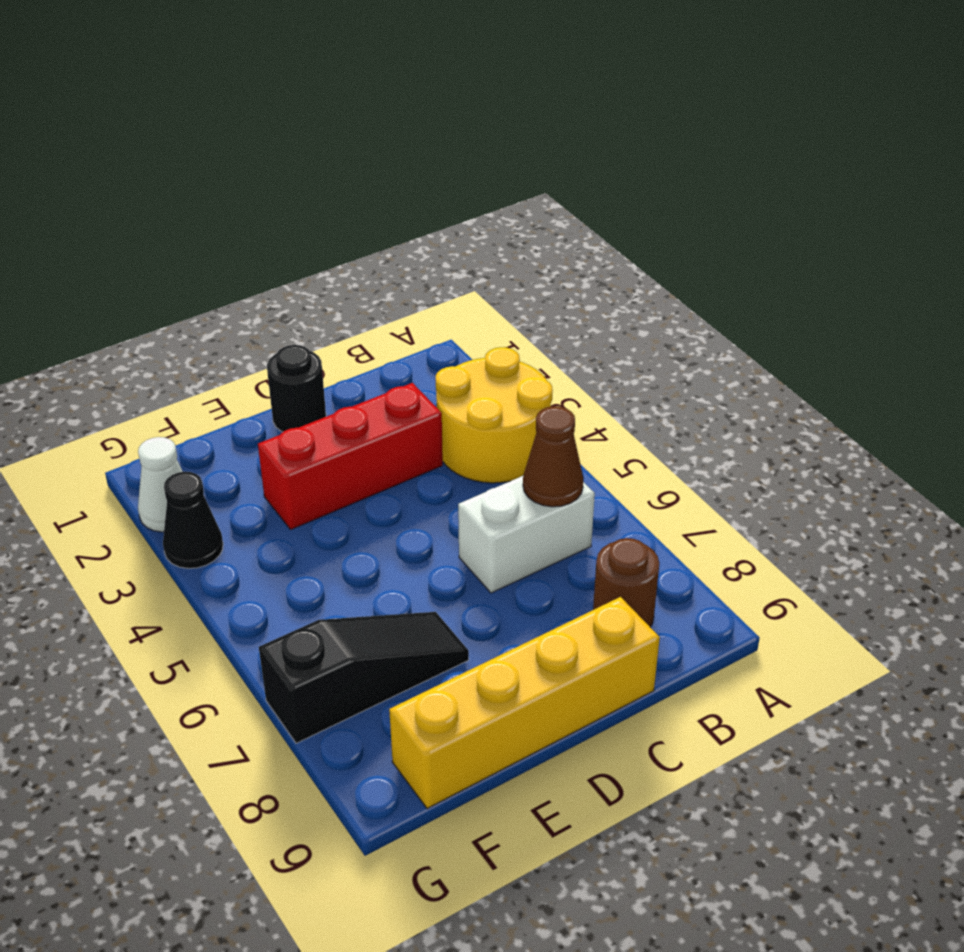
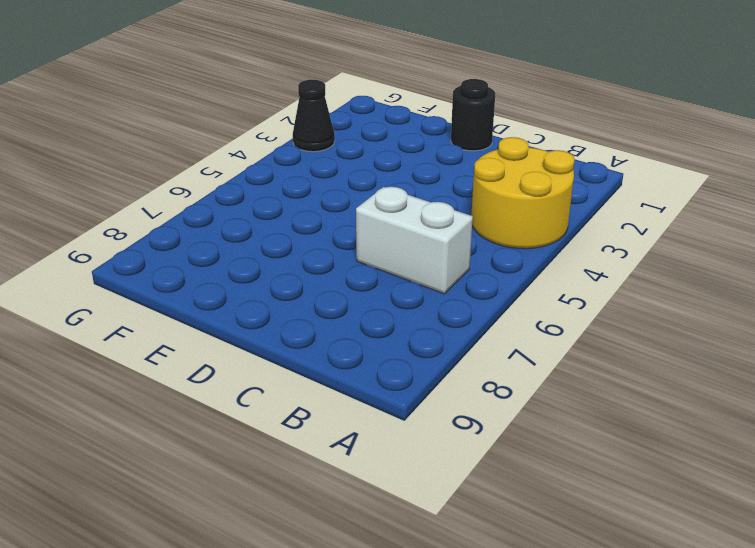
none -> brown round brick B8 level 1
none -> red brick C3:E3 level 1

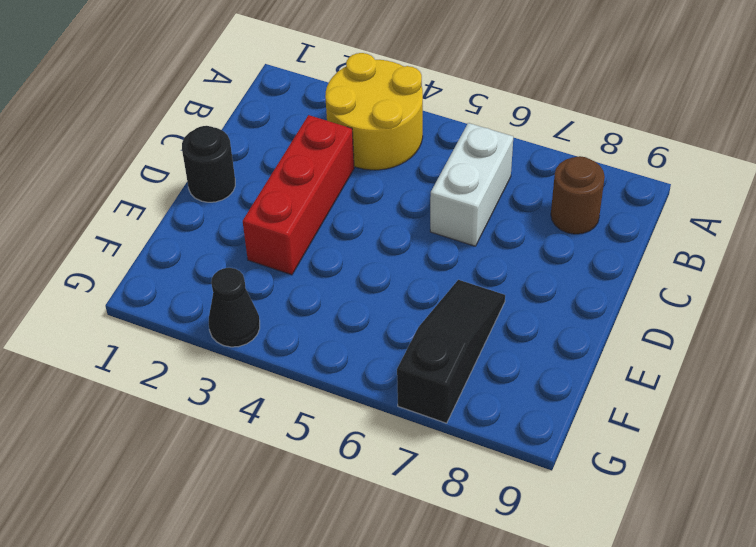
none -> yellow brick C9:F9 level 1
none -> white cone G2 level 1

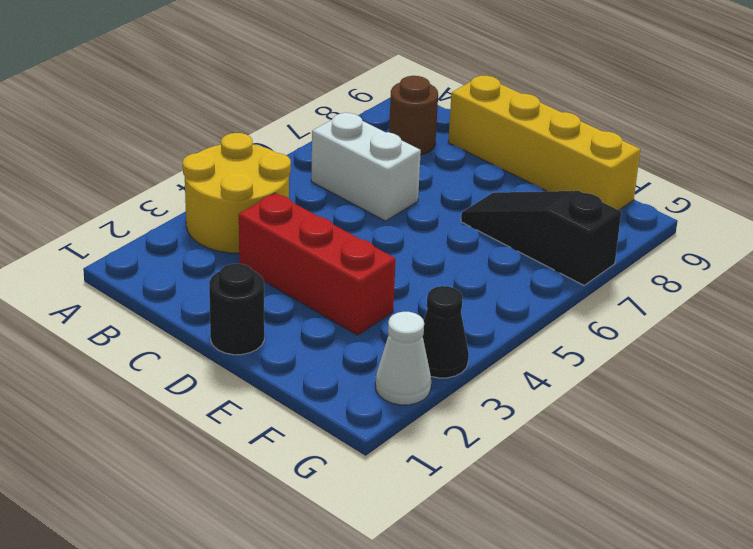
none -> brown cone B6 level 2

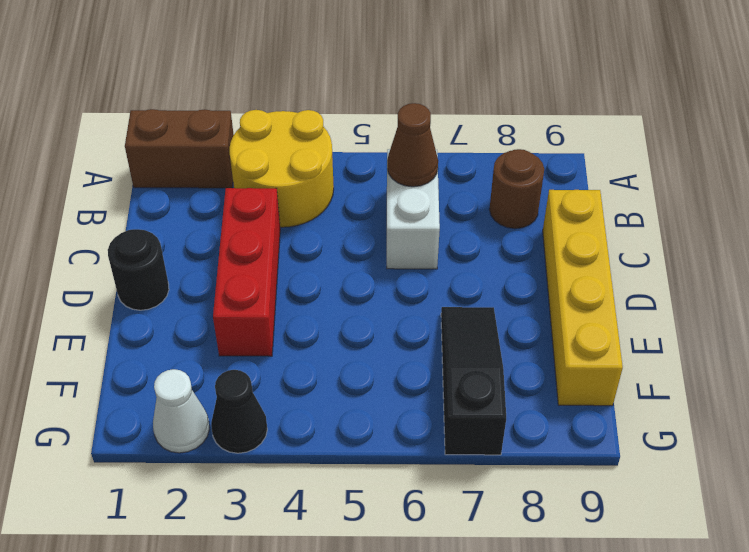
brown brick A1:A2 level 1 -> none

